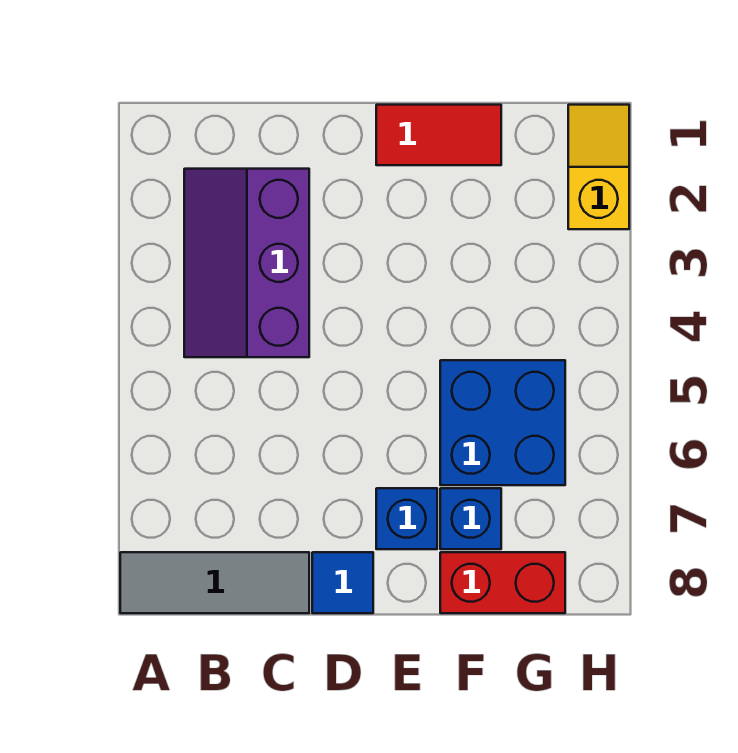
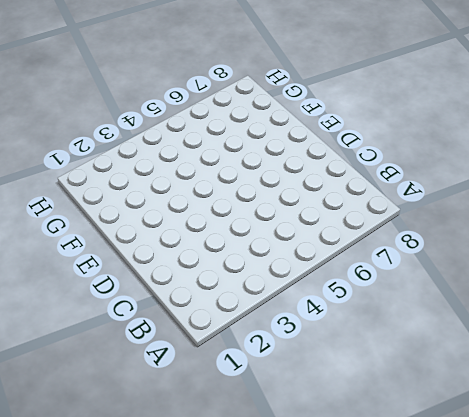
none -> grey tile A8:C8 level 1
none -> purple slope B2:C4 level 1 top C

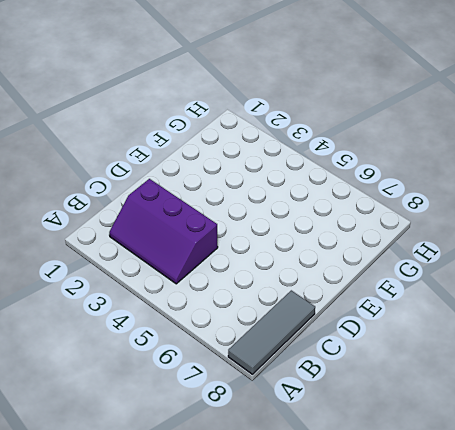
none -> blue tile D8 level 1
none -> red tile E1:F1 level 1

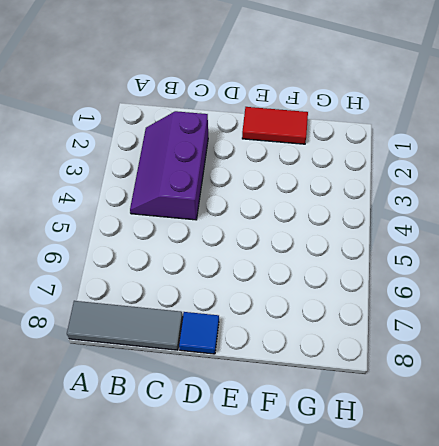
none -> blue brick E7 level 1
none -> blue brick F5:G6 level 1

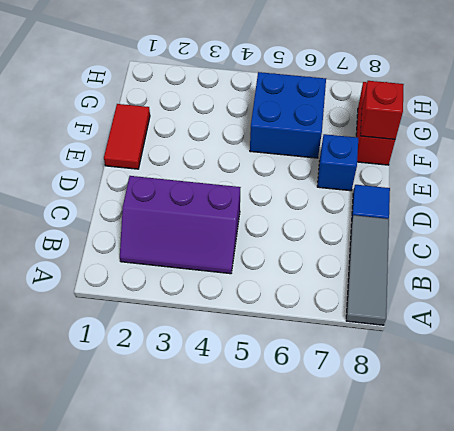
red brick F8 level 2 -> none
none -> blue brick F7 level 1
none -> yellow slope H1:H2 level 1 top 2

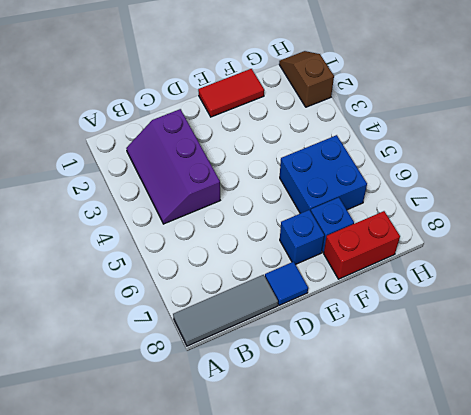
brown slope H1:H2 level 1 top 2 -> yellow slope H1:H2 level 1 top 2

